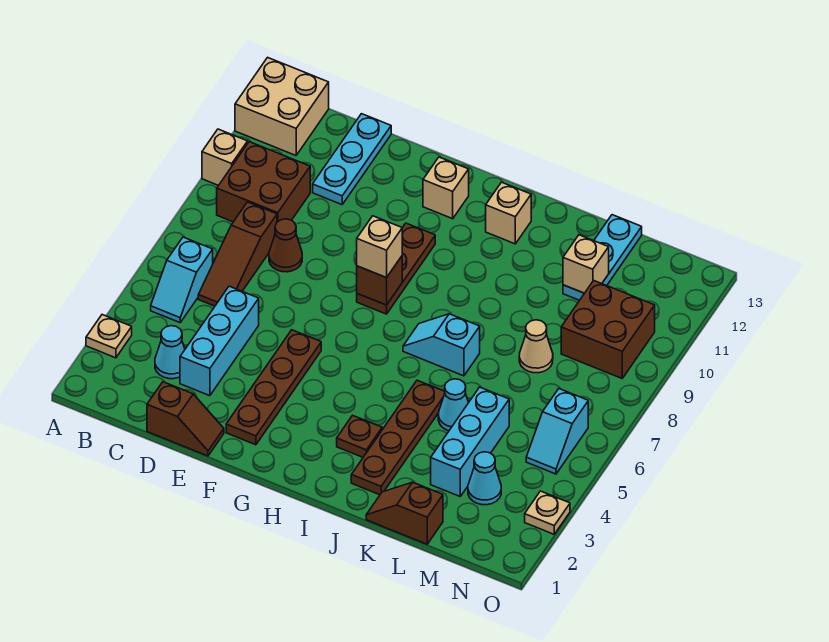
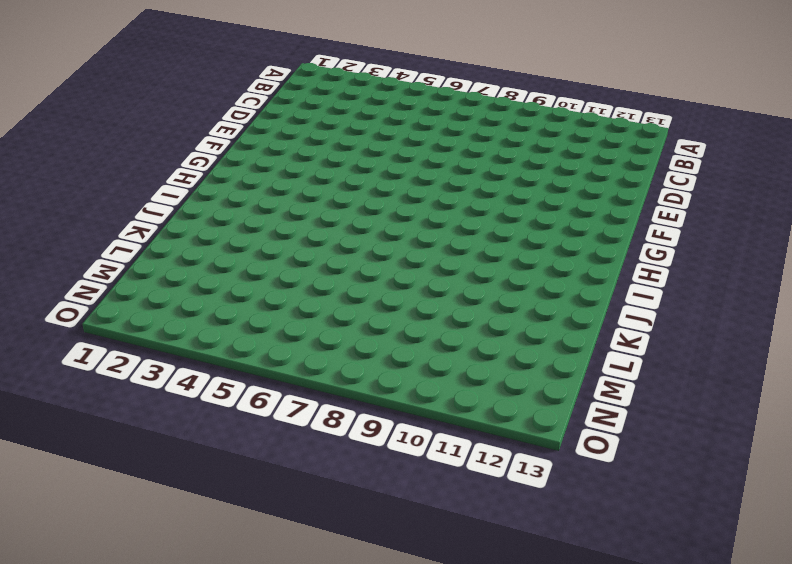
none -> tan plate A3 level 1
none -> tan brick A10 level 1
none -> tan brick A12:B13 level 1
none -> cyan slope B5:B6 level 1 top 6

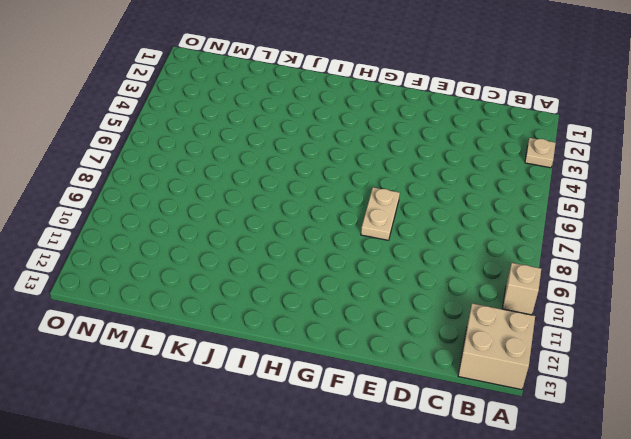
tan plate F7:F8 level 1 -> none
none -> cyan slope B5:B6 level 1 top 6
none -> brown brick B9:C10 level 1
none -> cyan cone C3 level 1
none -> brown slope C6:C8 level 1 top 8

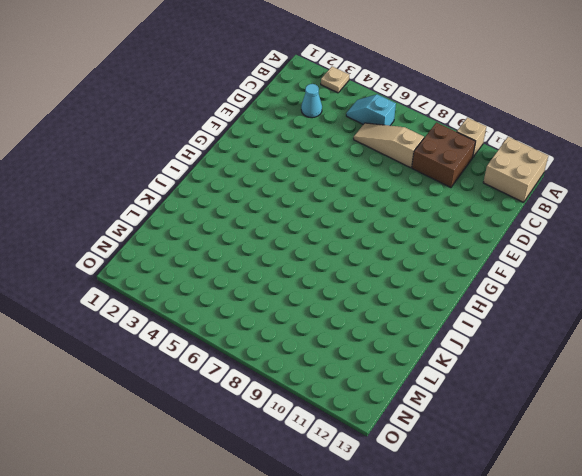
tan slope C6:C8 level 1 top 8 -> brown slope C6:C8 level 1 top 8
none -> brown slope D1:E1 level 1 top D
none -> cyan brick D3:D5 level 1
none -> brown cone D8 level 1
none -> cyan plate D11:D13 level 1

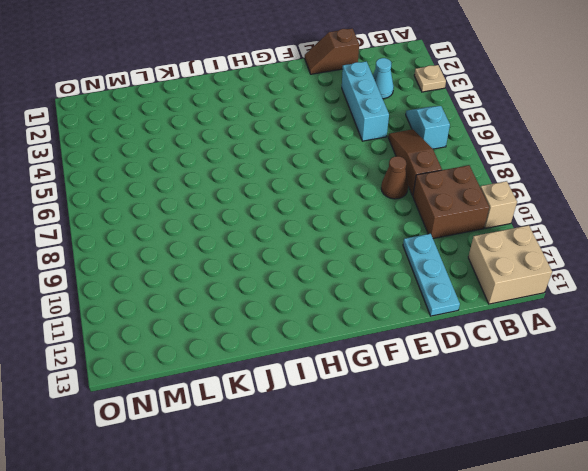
none -> brown plate F2:F5 level 1
none -> brown plate G8:G10 level 1
none -> tan brick G12 level 1
none -> brown plate I3 level 1

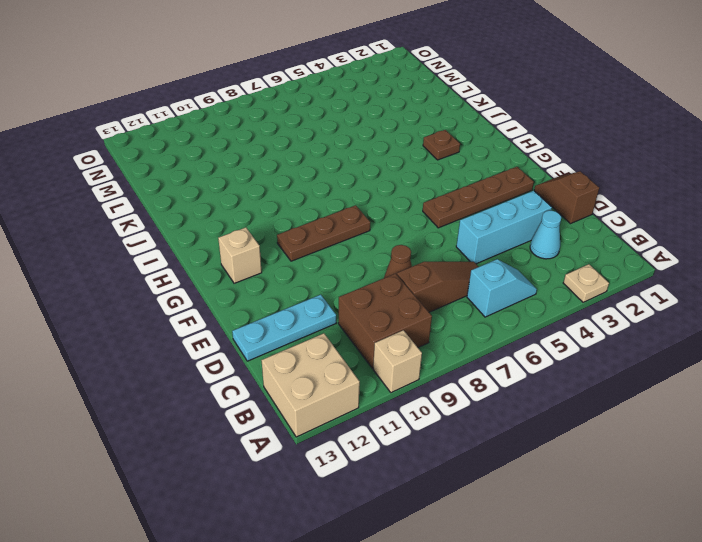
none -> cyan slope I7:J7 level 1 top J
none -> tan brick I12 level 1
none -> brown plate J2:J5 level 1
none -> brown slope K1:L1 level 1 top L

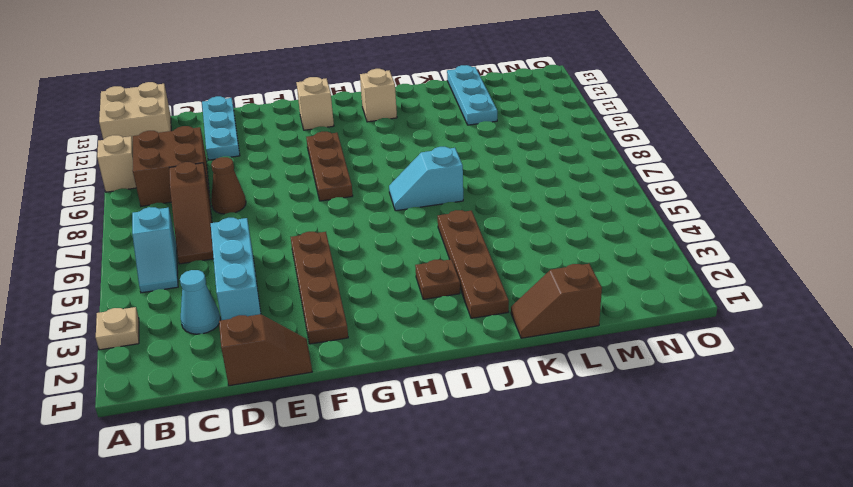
none -> cyan cone K5 level 1
none -> cyan brick L3:L5 level 1
none -> tan cone L8 level 1
none -> cyan cone M3 level 1

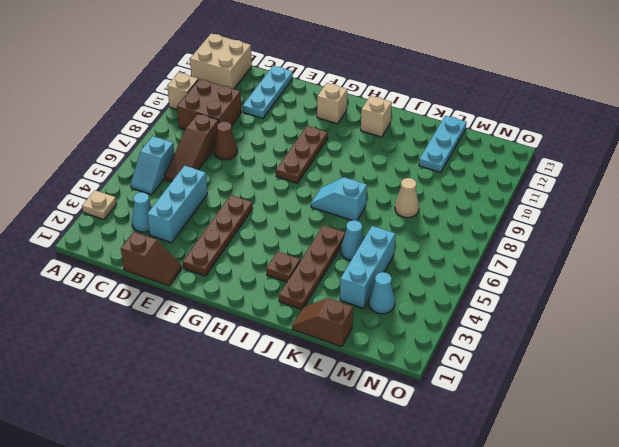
none -> brown brick M9:N10 level 1
none -> cyan slope N5:N6 level 1 top 6
none -> tan plate O3 level 1
none -> brown brick G8 level 2

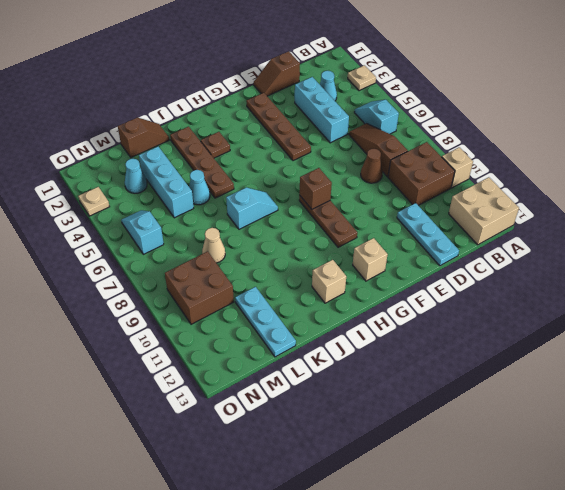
none -> tan brick L11 level 2
none -> tan brick G8 level 3

